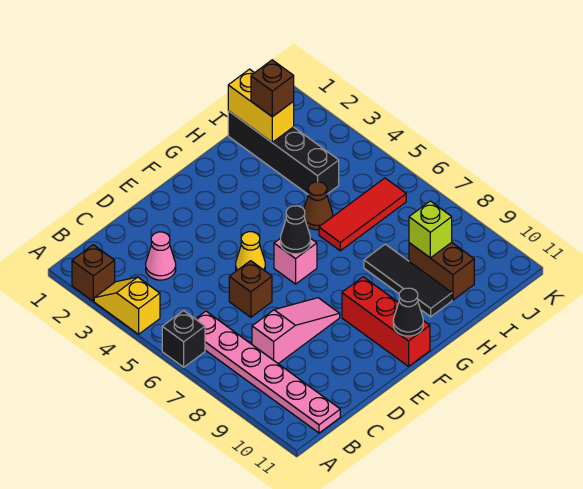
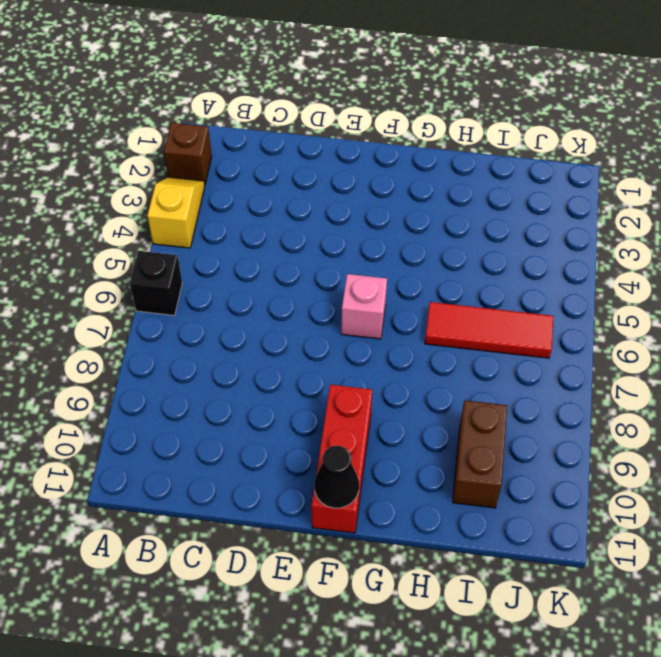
none -> pink plate B6:B11 level 1
none -> pink cone C3 level 1
none -> pink slope C8:E8 level 1 top C

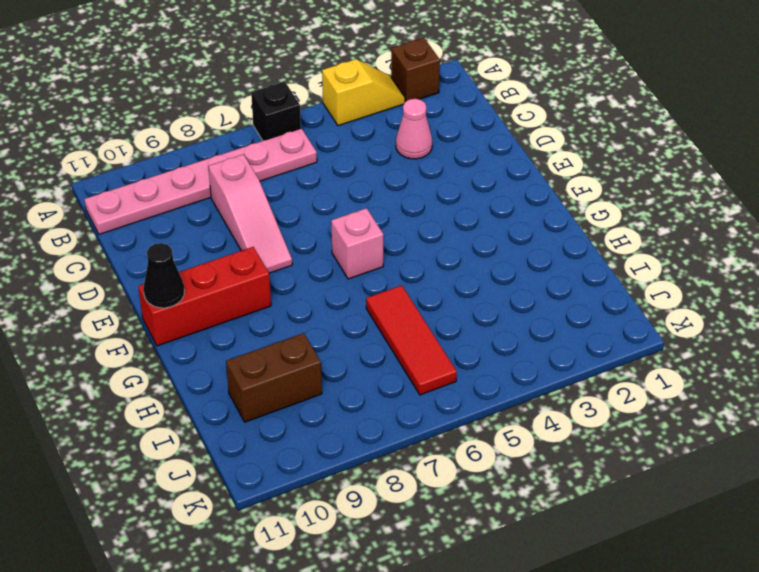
none -> brown brick D6 level 1
none -> yellow cone E5 level 1
none -> brown cone H5 level 1

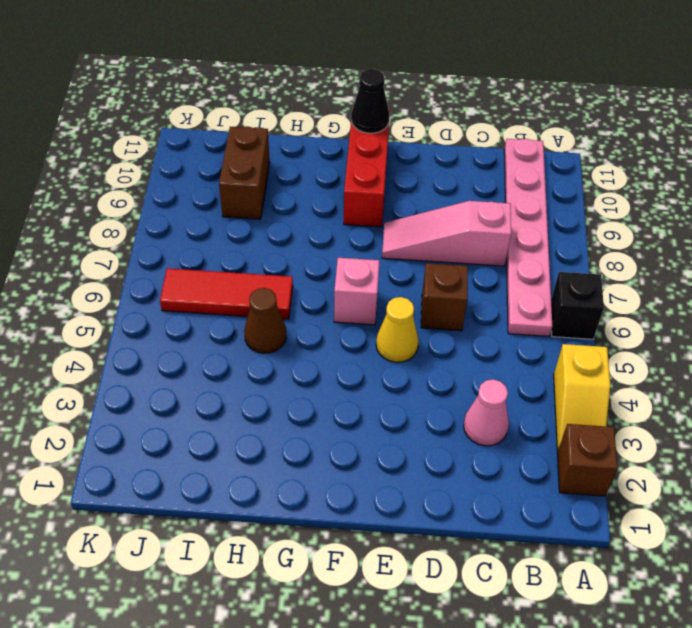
none -> black tile H8:H10 level 1
none -> black brick I1:I4 level 1
none -> black cone F6 level 2

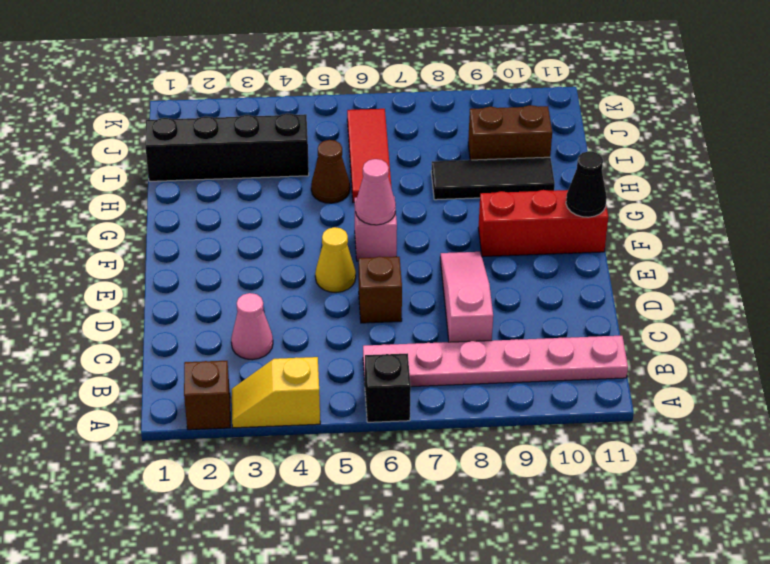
pink cone F6 level 2 -> black cone F6 level 2
none -> yellow brick I1:I2 level 2
none -> lime brick I9 level 2
none -> brown brick I2 level 3

